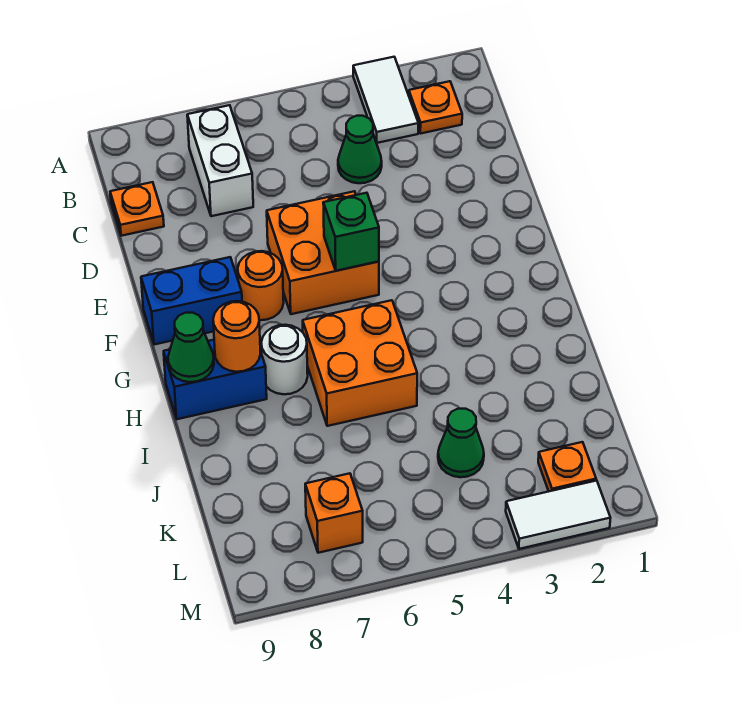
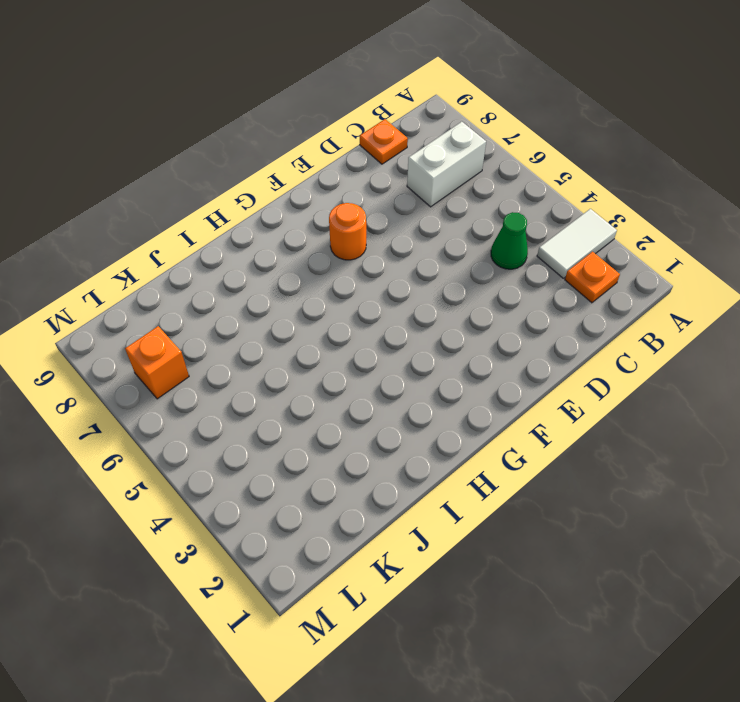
none -> orange brick E5:F6 level 1
none -> blue brick F8:F9 level 1
none -> orange brick H5:I6 level 1

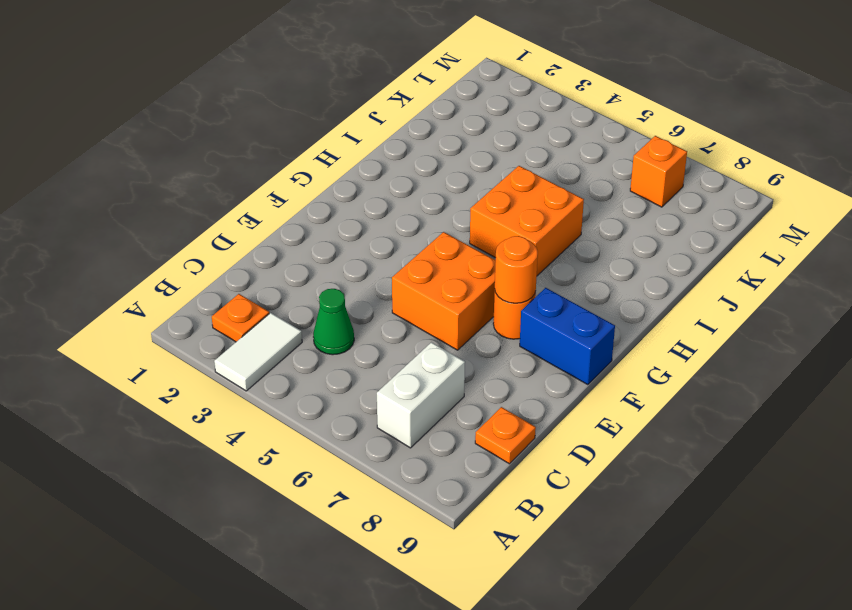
orange round brick F7 level 2 -> orange round brick H8 level 2
none -> white round brick H7 level 1
none -> blue brick H8:H9 level 1
none -> green cone K4 level 1

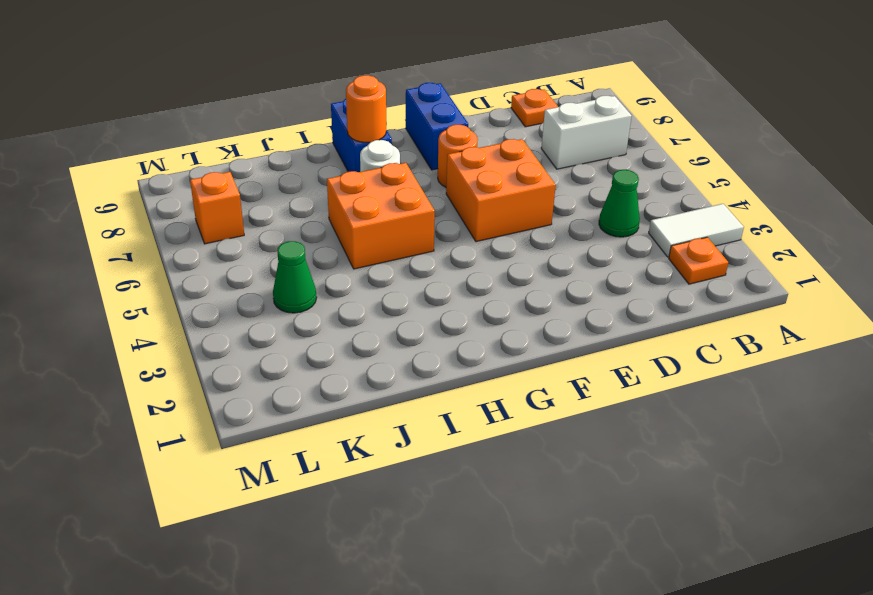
none -> orange plate L2 level 1
none -> white tile M2:M3 level 1
none -> green brick F5 level 2

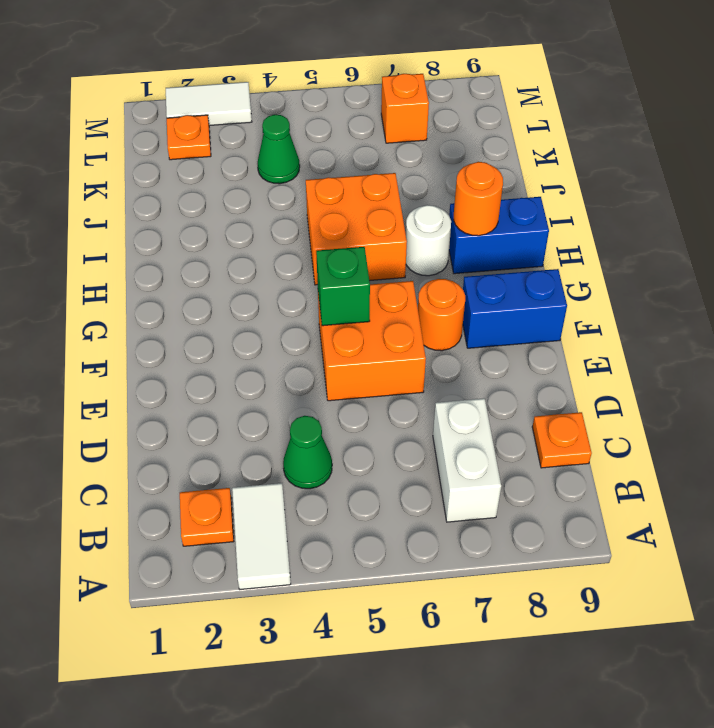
none -> green cone H9 level 2

